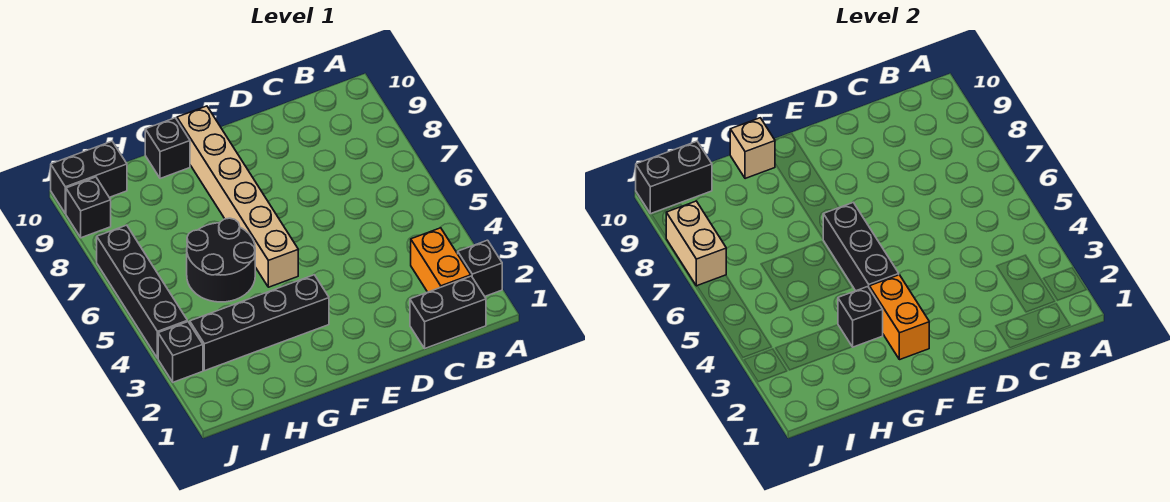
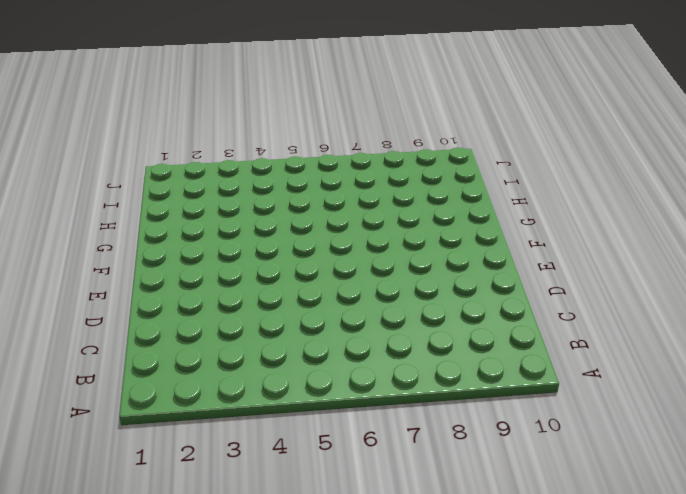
none -> black brick A2 level 1
none -> black brick B1:C1 level 1
none -> orange brick B2:B3 level 1

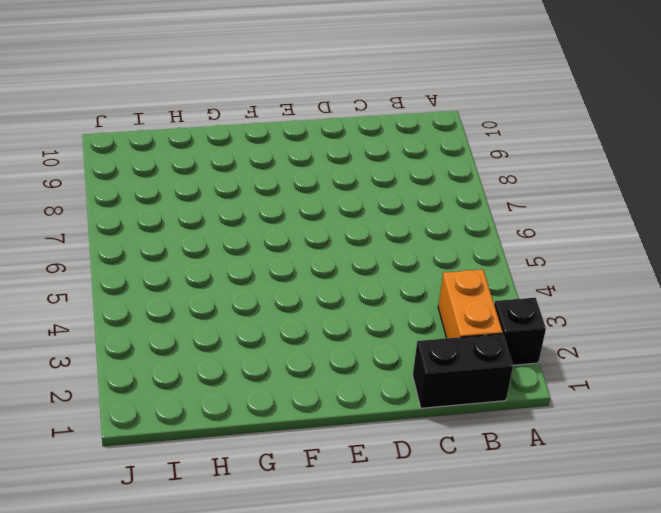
none -> black brick F3:I3 level 1
none -> tan brick F5:F10 level 1
none -> black round brick G5:H6 level 1

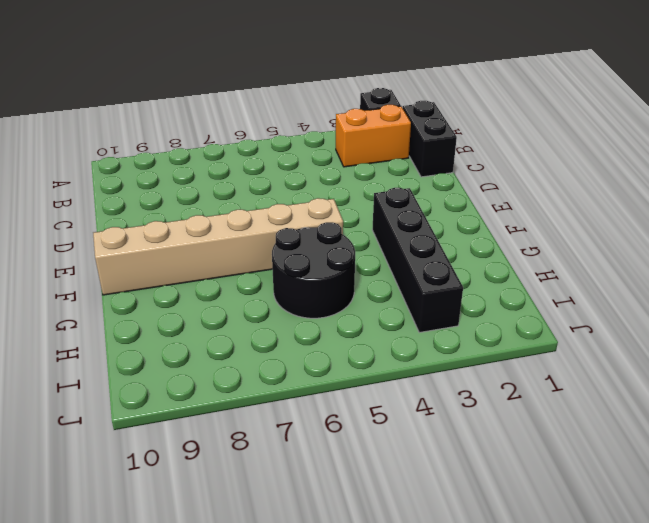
none -> black brick G10 level 1
none -> black brick I10:J10 level 1
none -> black brick J3 level 1

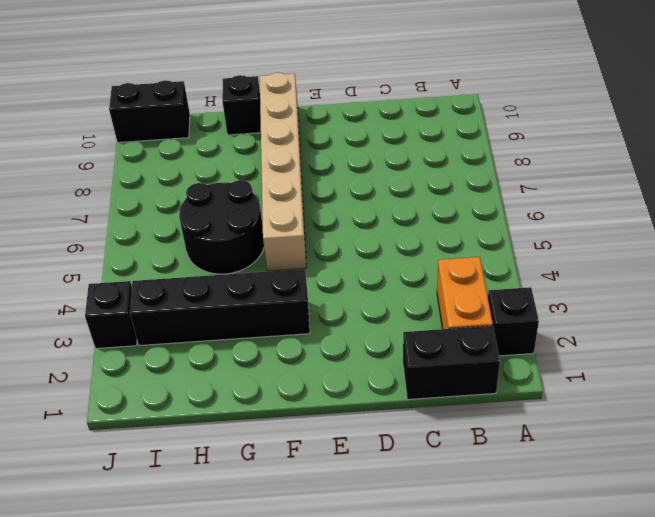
none -> black brick J4:J7 level 1
none -> black brick J9 level 1
none -> orange brick F2:F3 level 2

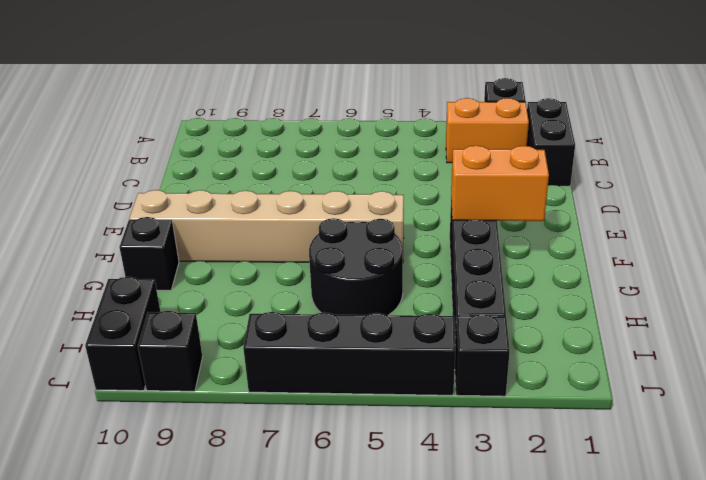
none -> black brick F4:F6 level 2
none -> black brick G3 level 2
none -> tan brick G10 level 2

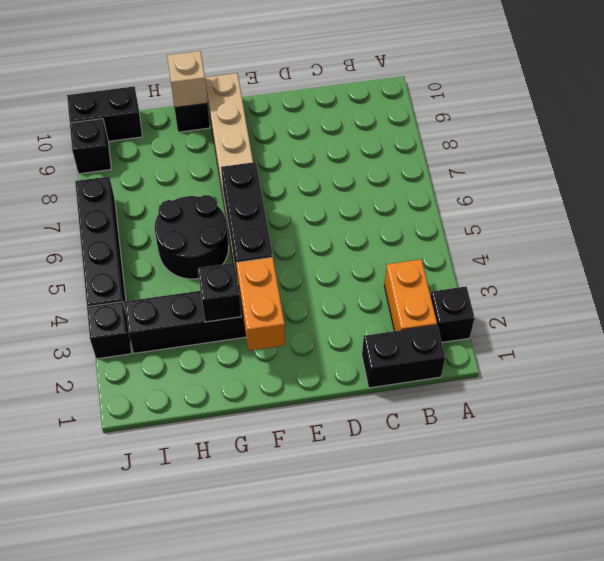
none -> black brick I10:J10 level 2
none -> tan brick J7:J8 level 2

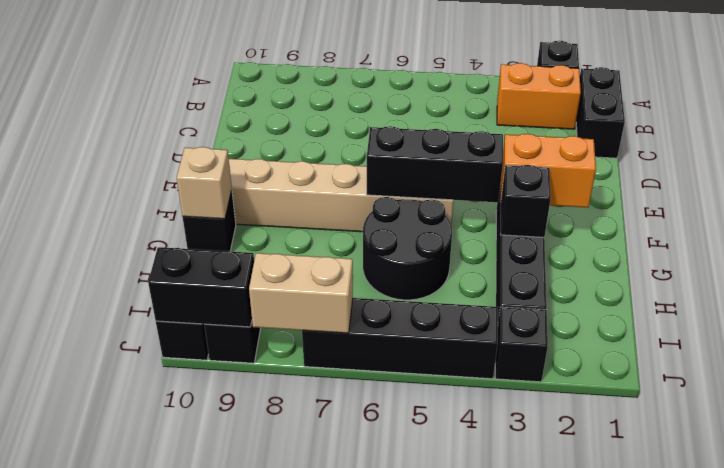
black brick J9:J10 level 2 -> black brick I10:J10 level 2

